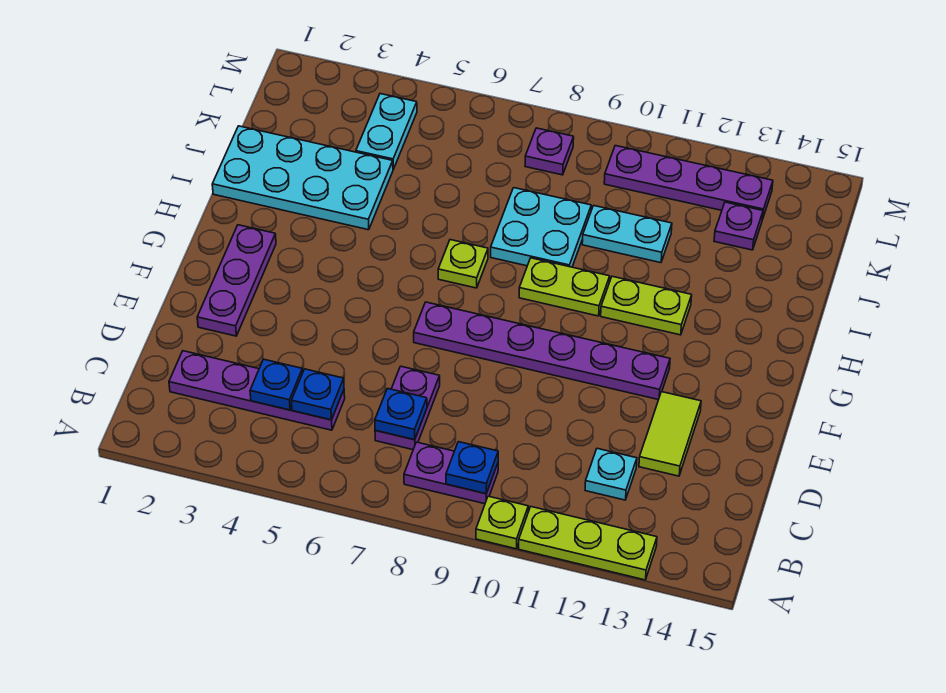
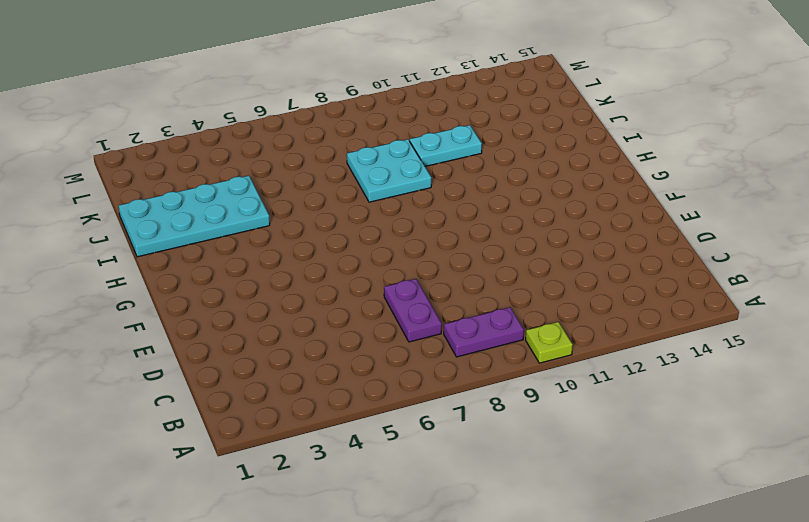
none -> lime plate A11:A13 level 1
none -> purple plate C2:C5 level 1
none -> cyan plate C12 level 1

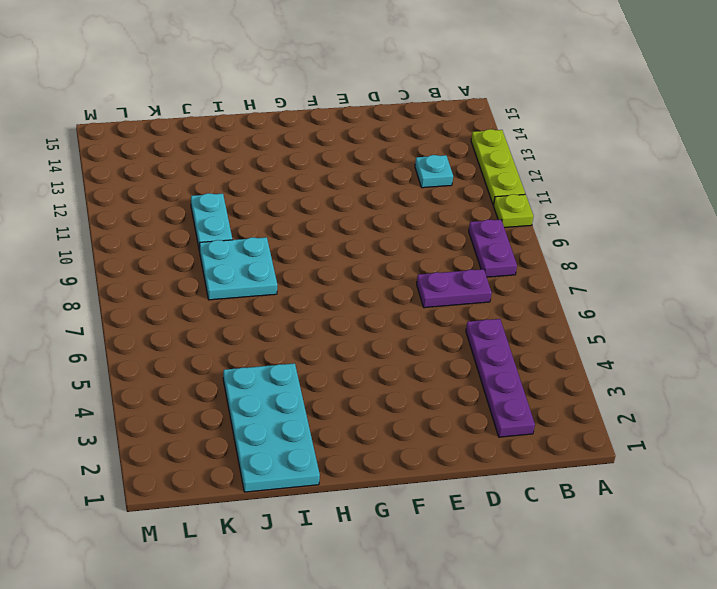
none -> lime tile D13:E13 level 1
none -> purple plate E2:G2 level 1
none -> purple plate F7:F12 level 1

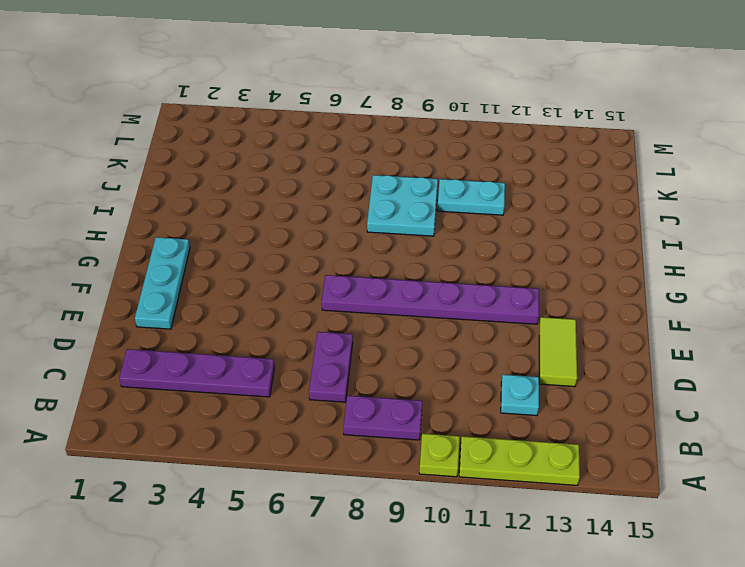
cyan plate E2:G2 level 1 -> purple plate E2:G2 level 1
none -> lime plate H7 level 1
none -> lime plate H9:H10 level 1
none -> lime plate H11:H12 level 1

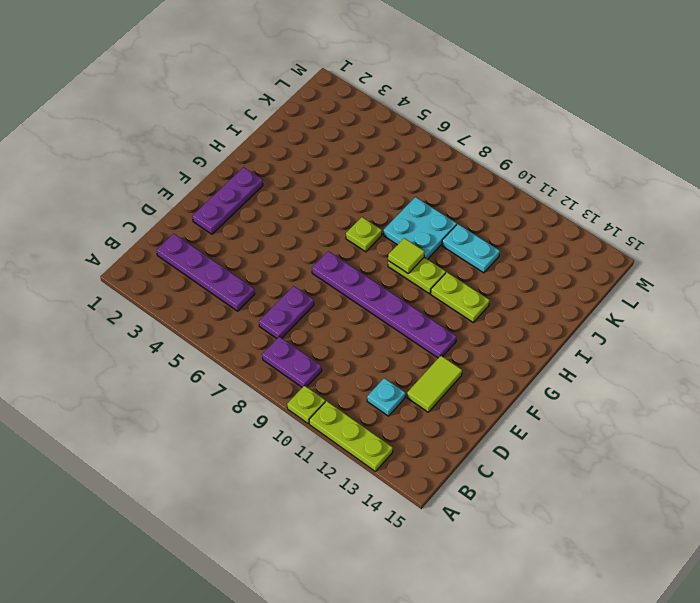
lime tile H9 level 2 -> none
none -> cyan plate I1:J4 level 1
none -> cyan plate K4:L4 level 1
none -> purple plate K13 level 1

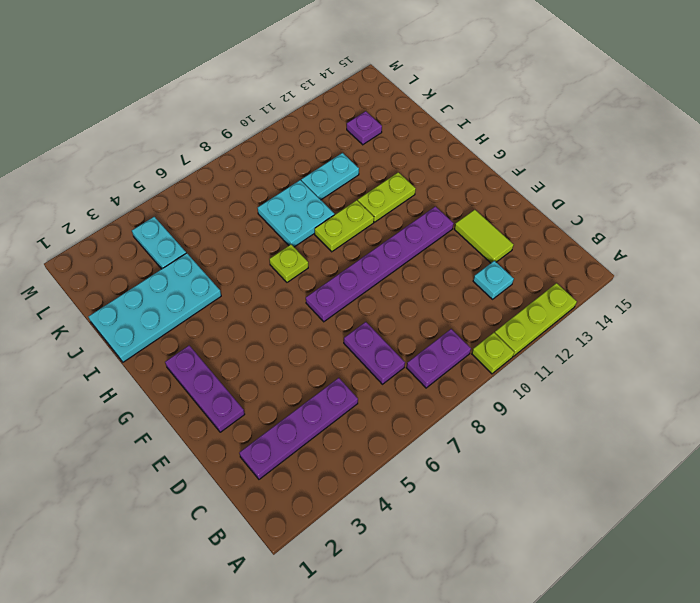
none -> purple plate L8 level 1
none -> purple plate L10:L13 level 1
none -> blue plate B9 level 2

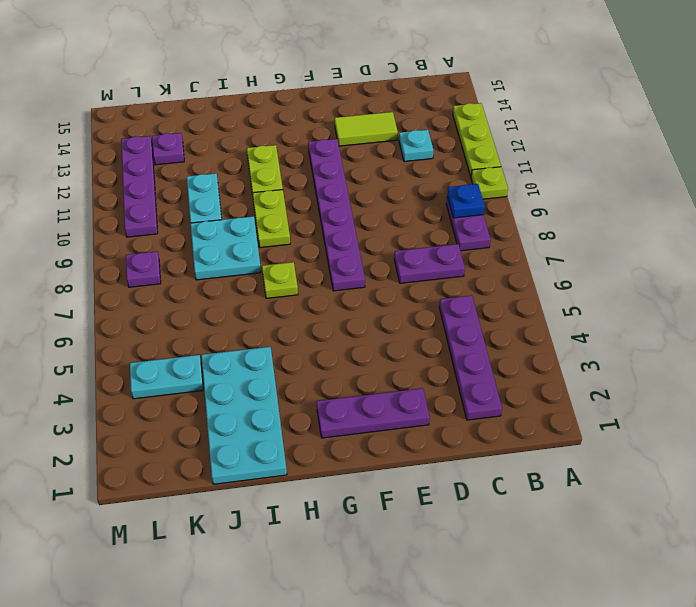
none -> blue plate C4 level 2
none -> blue plate C5 level 2
none -> blue plate C7 level 2

